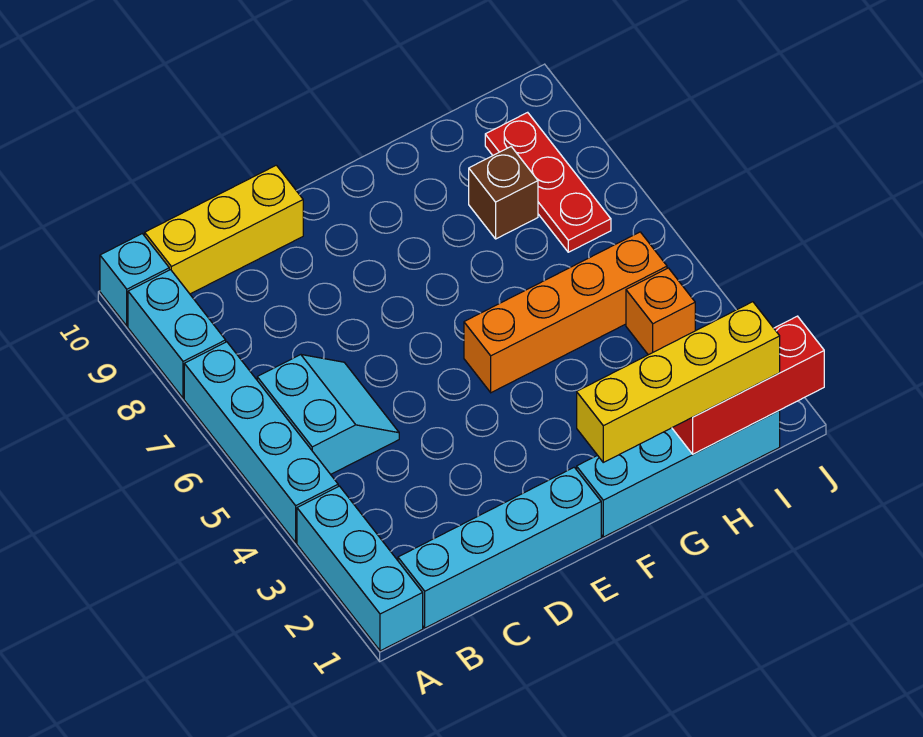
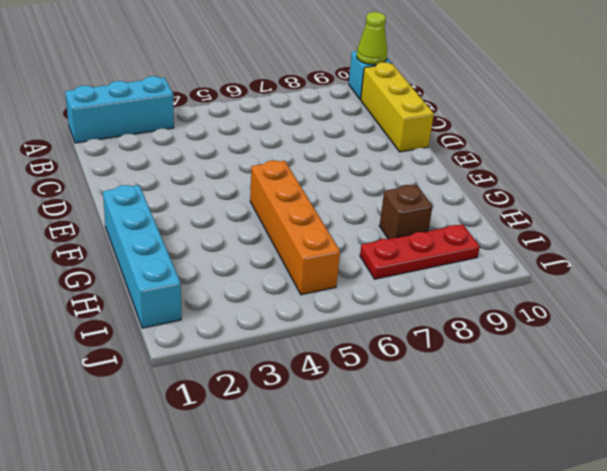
lime cone A10 level 2 -> none
none -> cyan brick A4:A7 level 1
none -> cyan brick A8:A9 level 1
none -> cyan brick B1:E1 level 1

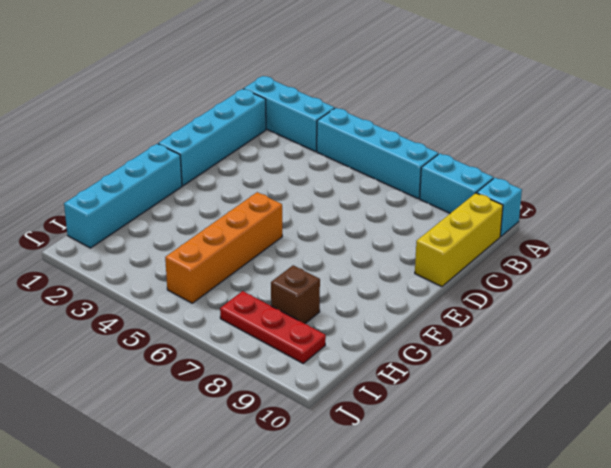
none -> cyan slope B5:C6 level 1 top B
none -> orange brick I4 level 1
none -> red brick H1:J1 level 2

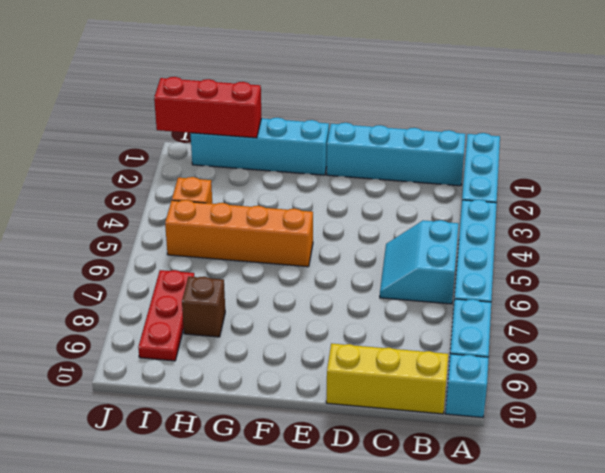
none -> yellow brick F1:I1 level 3

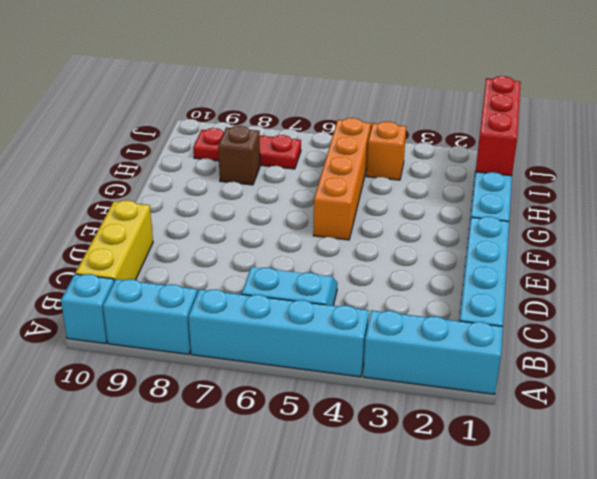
none -> yellow brick F1:I1 level 3

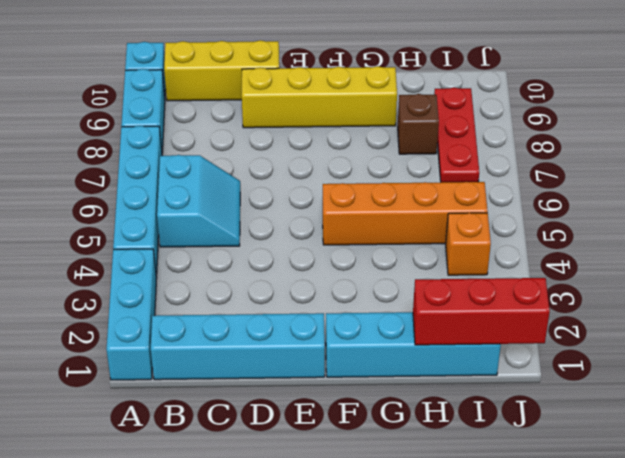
yellow brick D9:G9 level 1 -> yellow brick F1:I1 level 3

